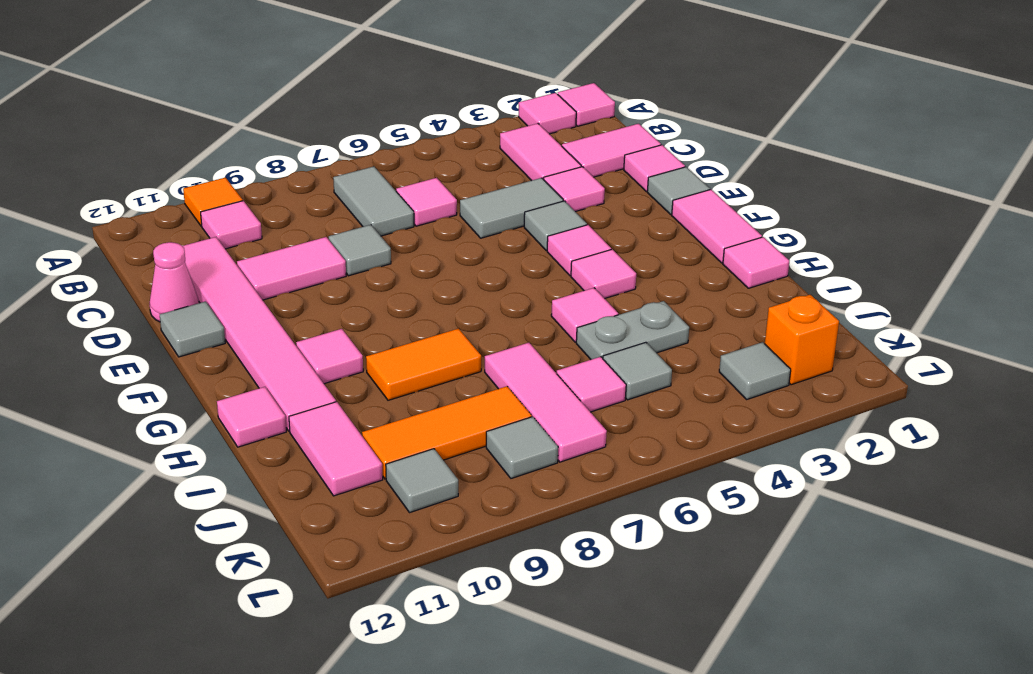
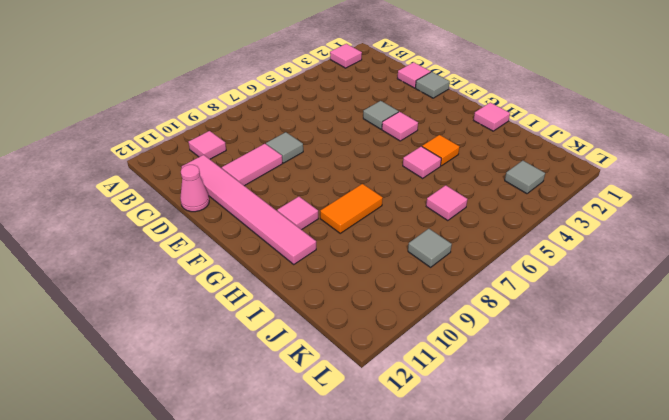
orange tile H4 level 1 -> orange tile A10 level 1
none -> pink tile A1 level 1
none -> pink tile B3:C3 level 1
none -> grey tile B7:C7 level 1
none -> pink tile C1:C2 level 1

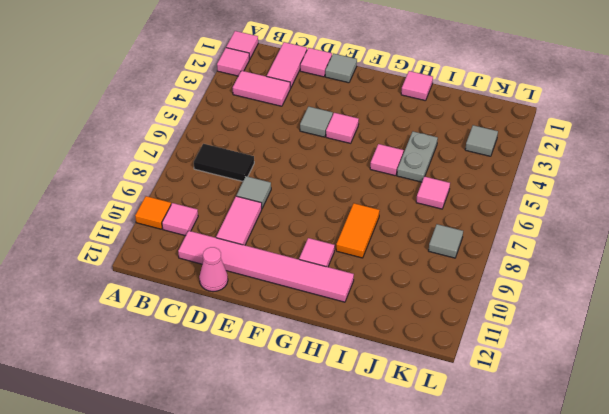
black tile B7:C7 level 1 -> grey tile B7:C7 level 1
none -> pink tile C6 level 1
none -> pink tile D3 level 1
none -> grey tile D4:D5 level 1
none -> grey tile E12 level 1

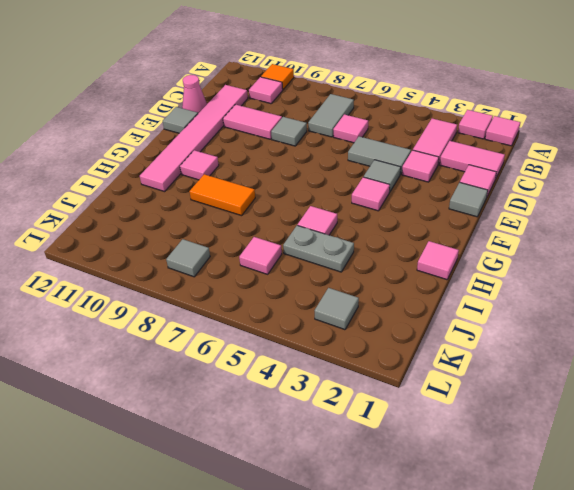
none -> pink tile F1:G1 level 1
none -> pink tile G4 level 1
none -> pink tile H12 level 1
none -> pink tile I7:K7 level 1

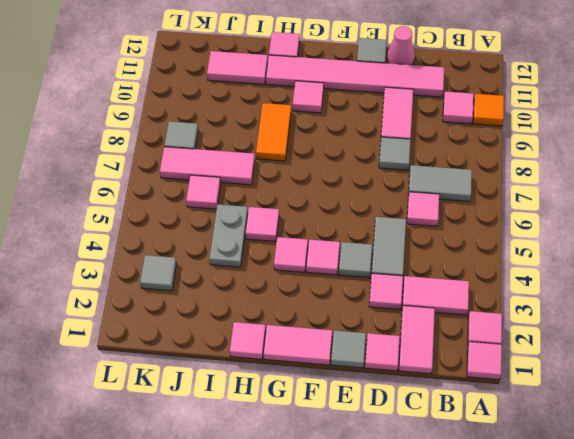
none -> grey tile J5 level 1
none -> orange tile J8:J10 level 1
none -> orange brick K2 level 1
none -> grey tile K10 level 1

